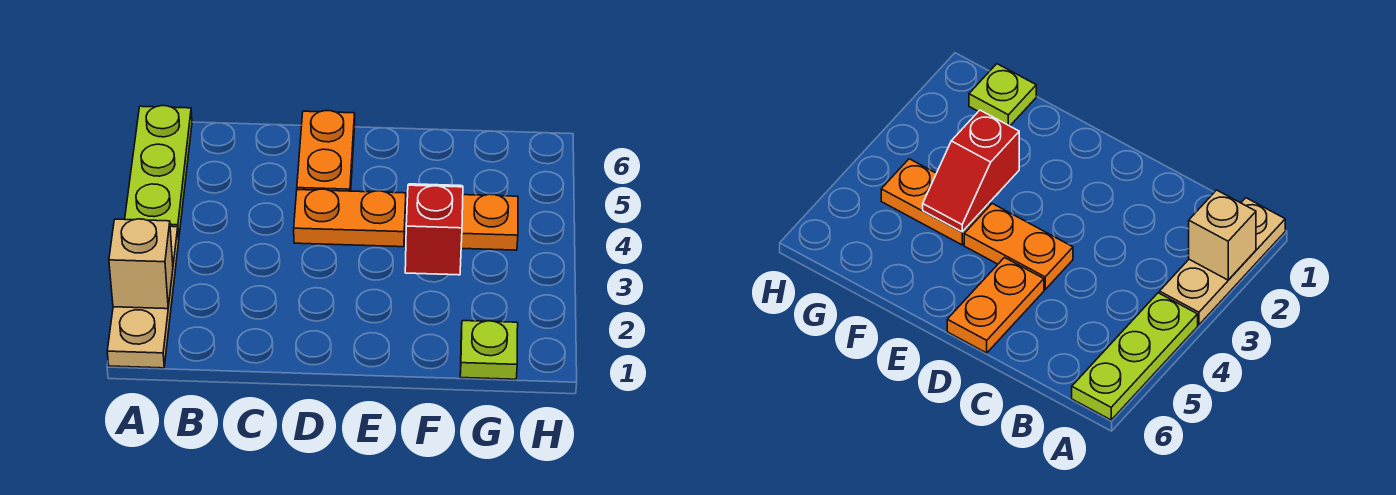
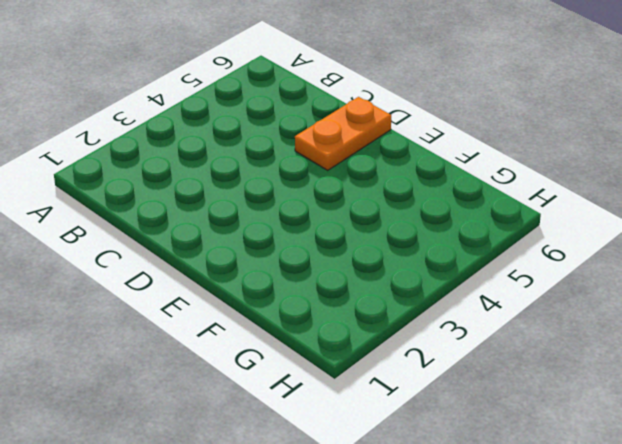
none -> tan plate A1:A3 level 1
none -> lime plate A4:A6 level 1

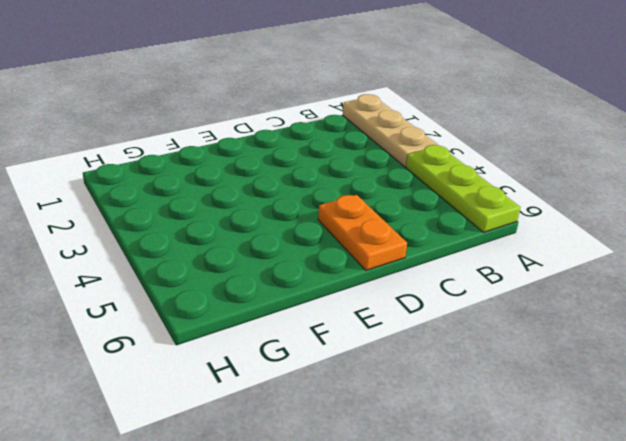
none -> orange plate D4:E4 level 1
none -> orange plate F4:G4 level 1

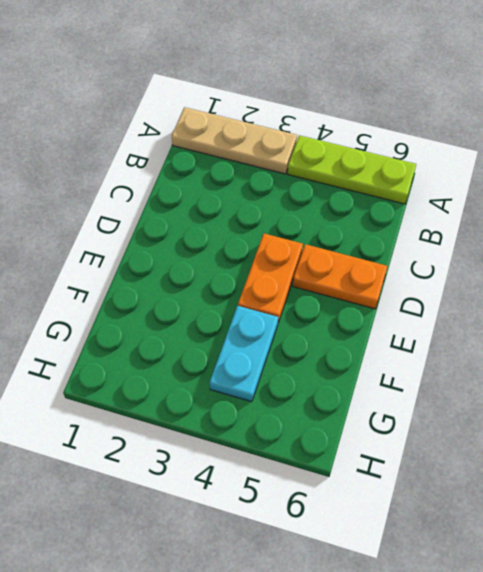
cyan plate F4:G4 level 1 -> orange plate F4:G4 level 1
none -> lime plate G1 level 1
none -> tan brick A2 level 2

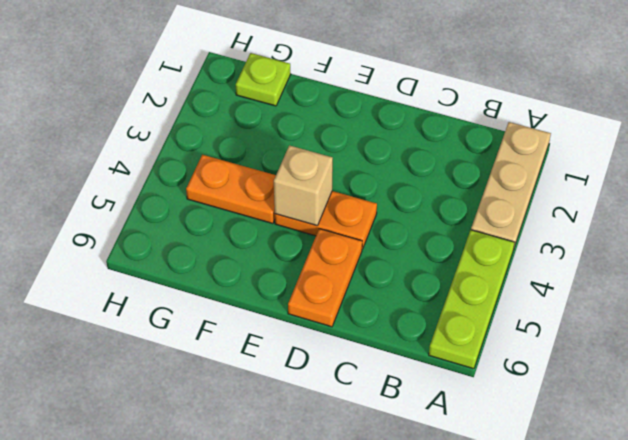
tan brick E4 level 2 -> tan brick A2 level 2
none -> red slope F3:F4 level 2 top 3

